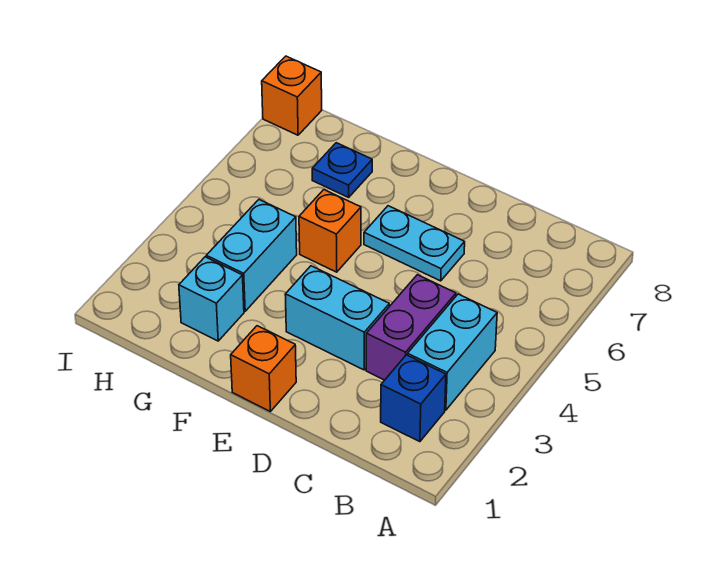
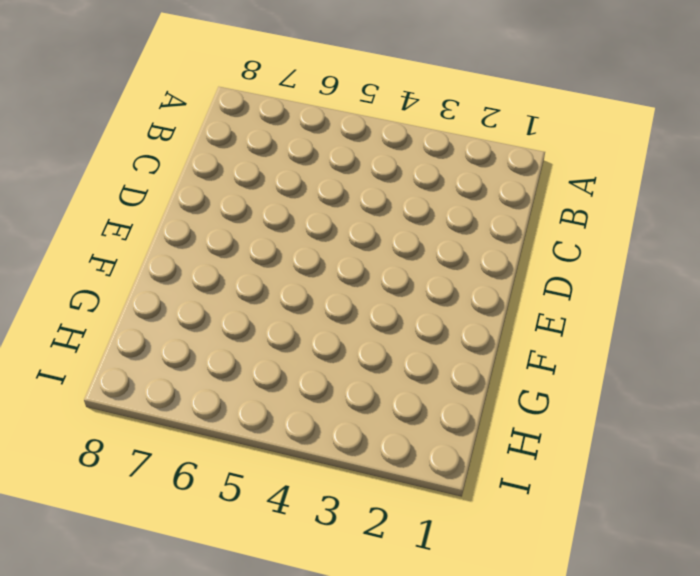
none -> blue brick B2 level 1
none -> cyan brick B3:B4 level 1

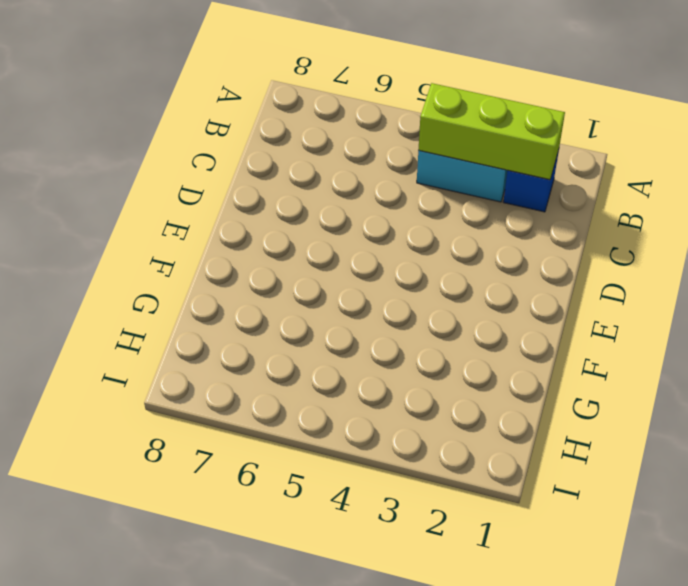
lime brick B2:B4 level 2 -> none
none -> purple brick C3:C4 level 1
none -> cyan brick D3:E3 level 1

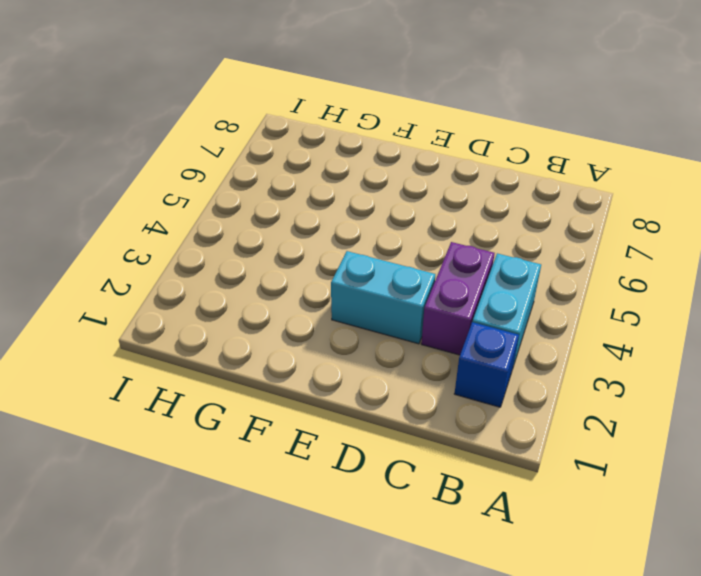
none -> cyan plate D6:E6 level 1
none -> orange brick E1 level 1

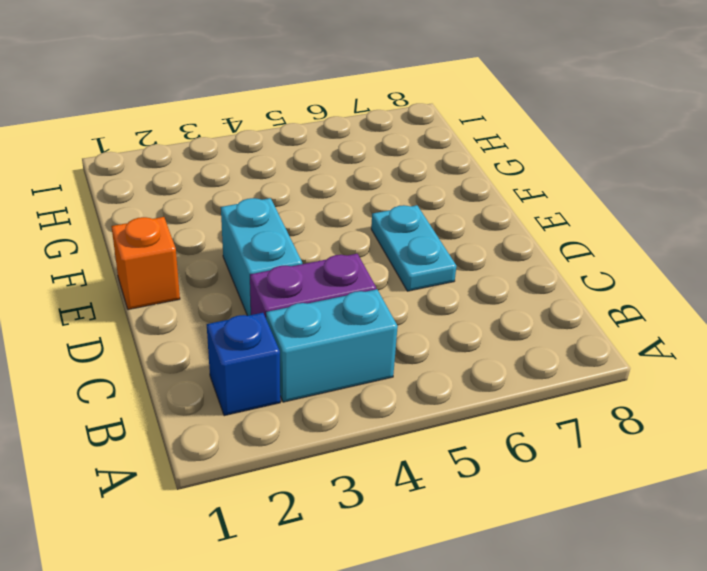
none -> orange brick F5 level 1
none -> cyan brick G2 level 1

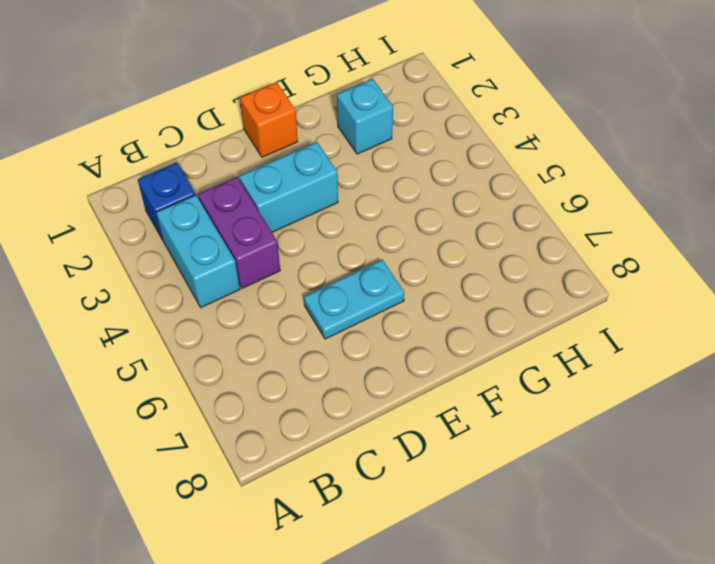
none -> orange brick F5 level 1
none -> cyan brick G3:G4 level 1

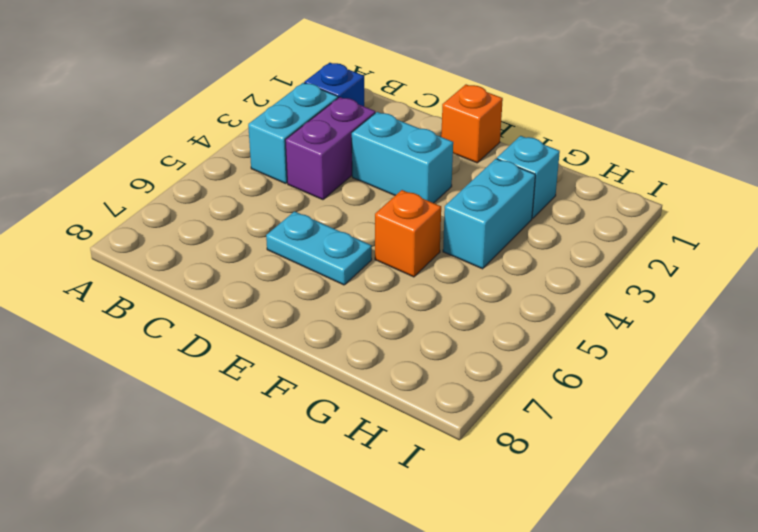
none -> blue plate G7 level 1
none -> orange brick I8 level 1

